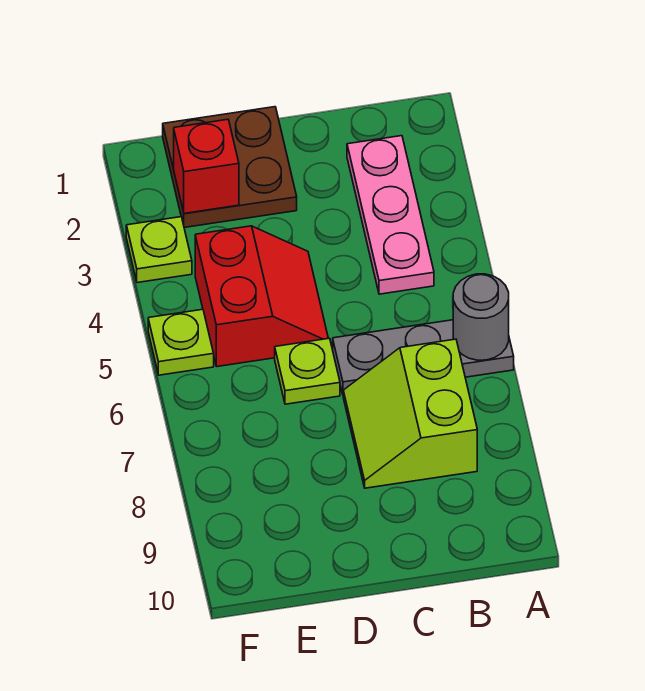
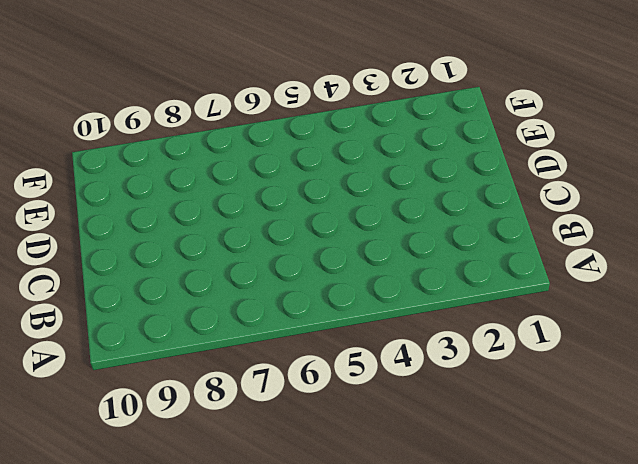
none -> grey plate A6:C6 level 1
none -> pink plate B2:B4 level 1

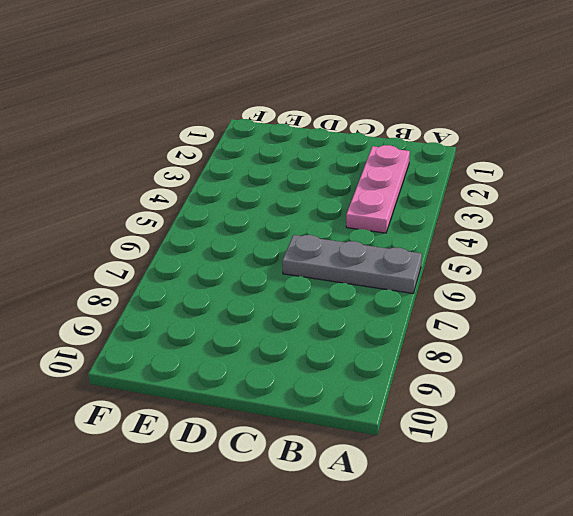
none -> lime slope B7:C8 level 1 top B
none -> brown plate D1:E2 level 1

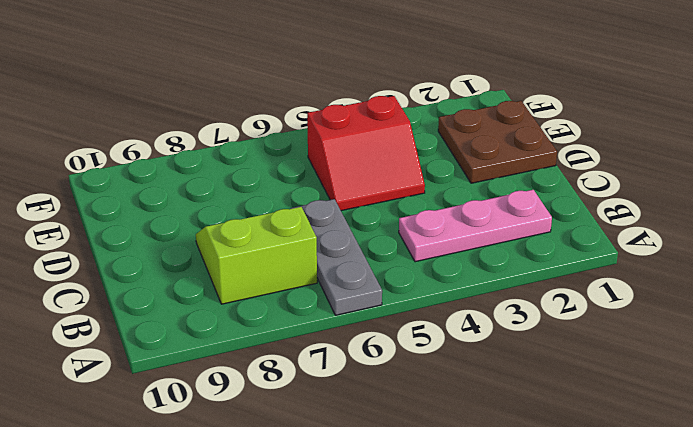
none -> lime plate D6 level 1
none -> lime plate F3 level 1

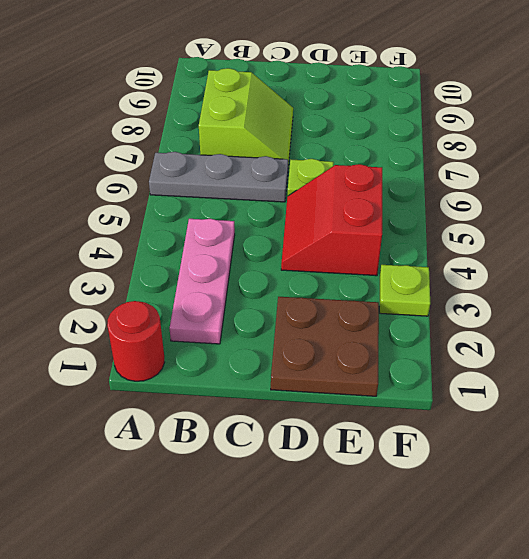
red round brick A1 level 1 -> none
none -> lime plate F5 level 1
none -> grey round brick A6 level 2

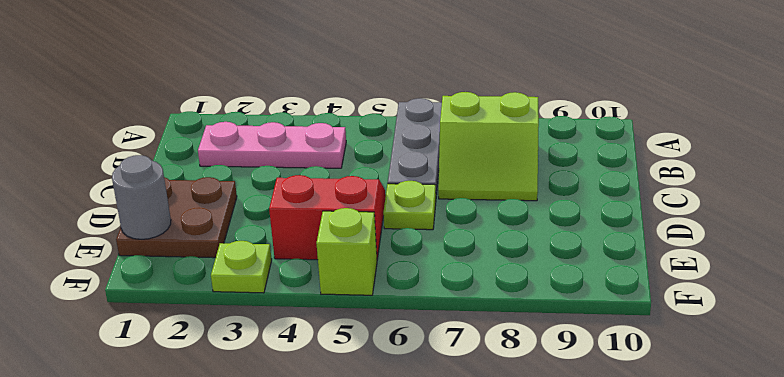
grey round brick E1 level 2 -> grey round brick A6 level 2
lime brick F5 level 1 -> lime plate F5 level 1
none -> red brick E2 level 2

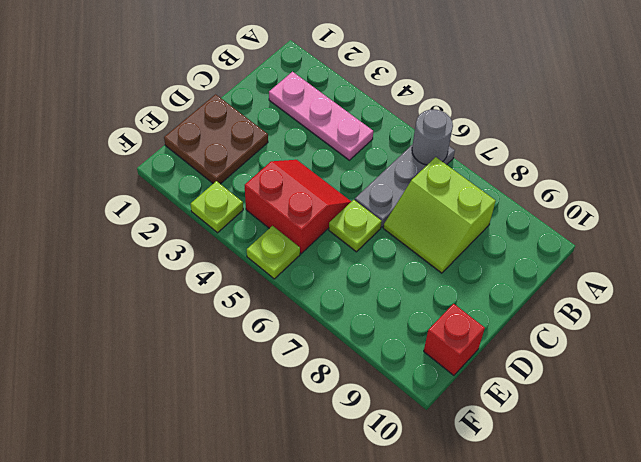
red brick E10 level 1 -> red brick E2 level 2

